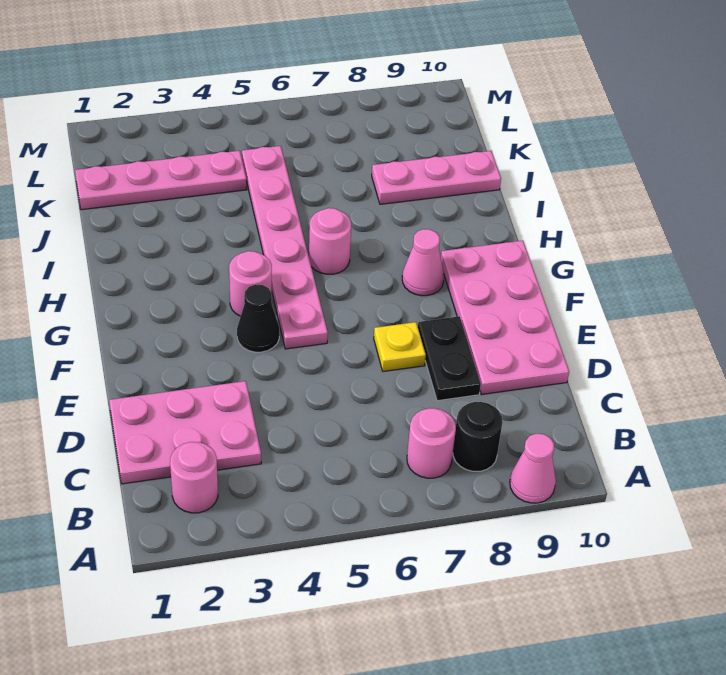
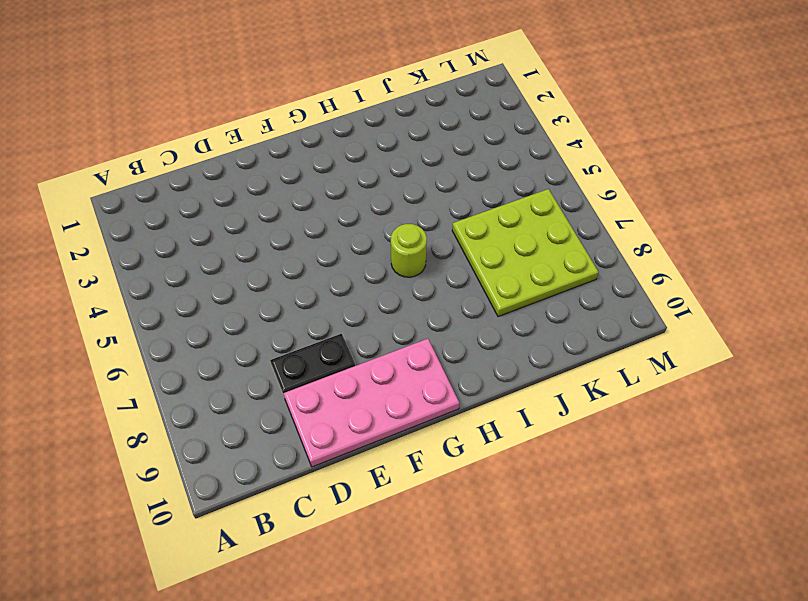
lime round brick H6 level 1 -> pink round brick H6 level 1
lime plate J6:L8 level 1 -> pink plate J8:J10 level 1
none -> pink cone A9 level 1
none -> pink round brick B2 level 1
none -> pink round brick B7 level 1

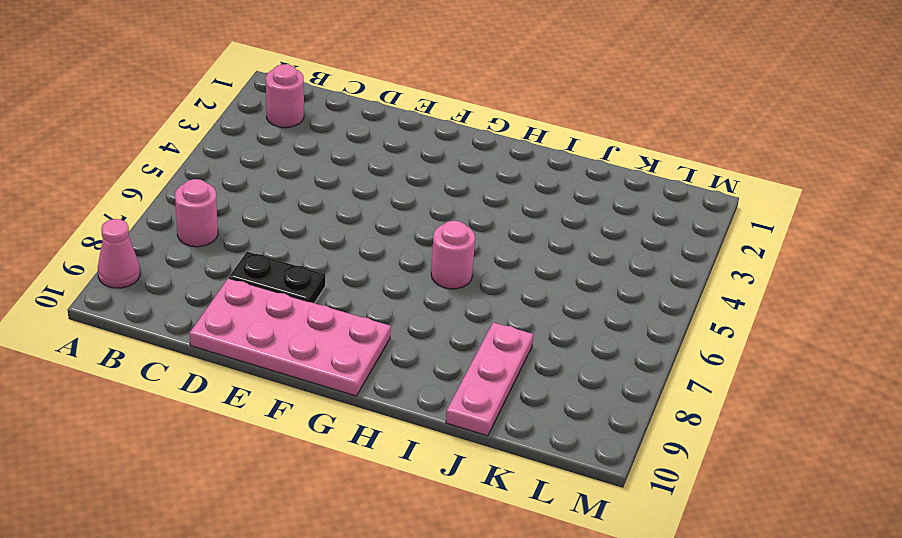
none -> black round brick B8 level 1
none -> pink plate C1:D3 level 1
none -> yellow plate E7 level 1

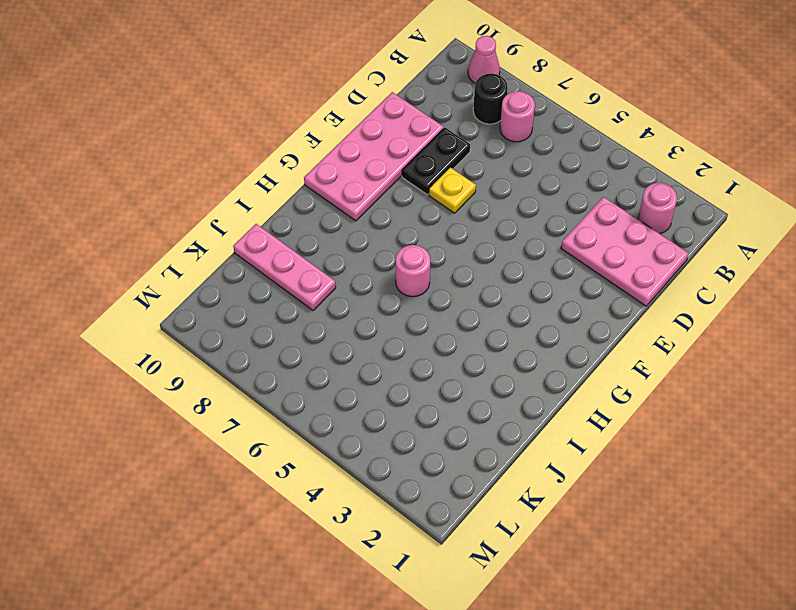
none -> black cone F4 level 1
none -> pink plate F5:K5 level 1
none -> pink round brick G4 level 1

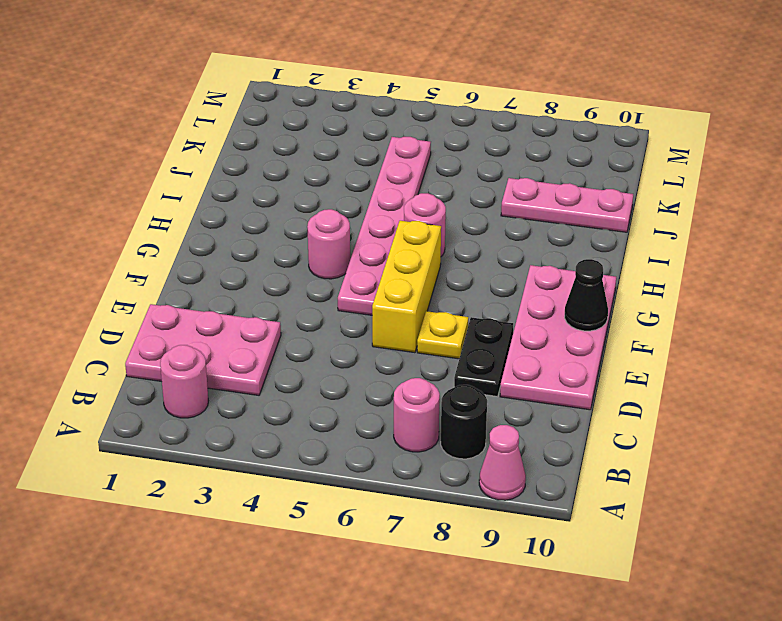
yellow brick E6:G6 level 1 -> none
black cone F10 level 2 -> black cone F4 level 1
none -> pink cone G8 level 1
none -> pink plate K1:K4 level 1

